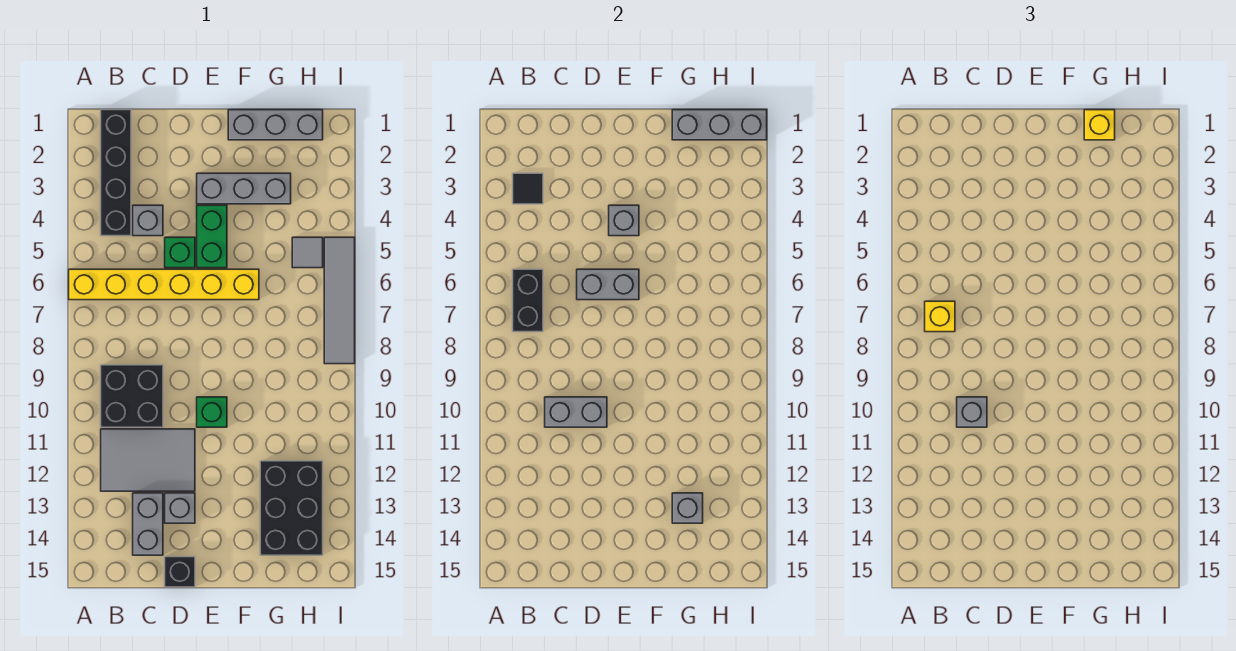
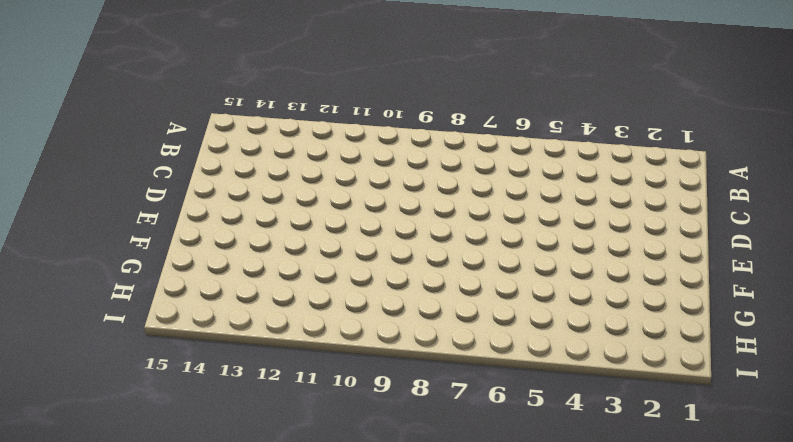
none -> yellow brick A6:F6 level 1
none -> black brick B1:B4 level 1
none -> black brick B9:C10 level 1

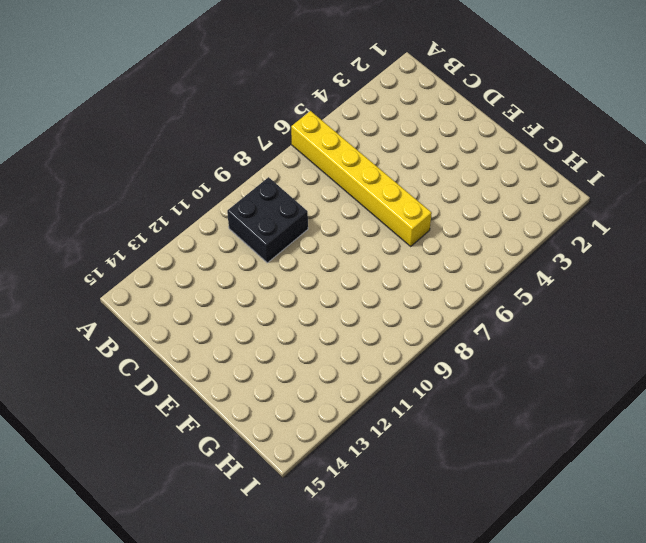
none -> black brick B1:B4 level 1
none -> grey tile B11:D12 level 1
none -> grey brick C4 level 1

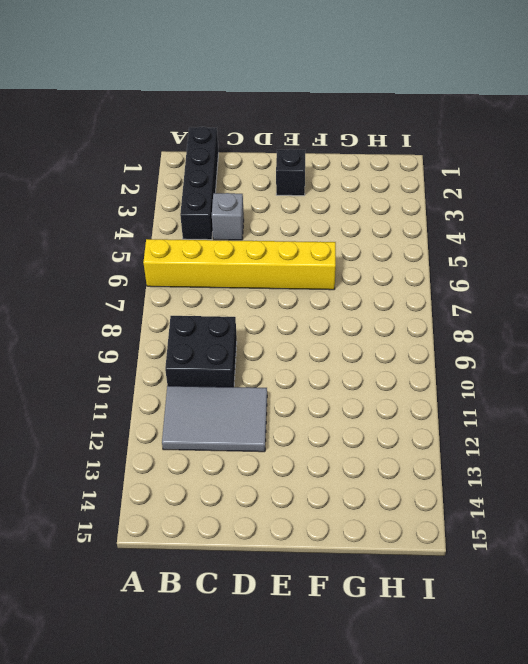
black brick E2 level 1 -> black brick D15 level 1
none -> grey brick C13:C14 level 1
none -> green brick D5 level 1
none -> grey brick D13 level 1

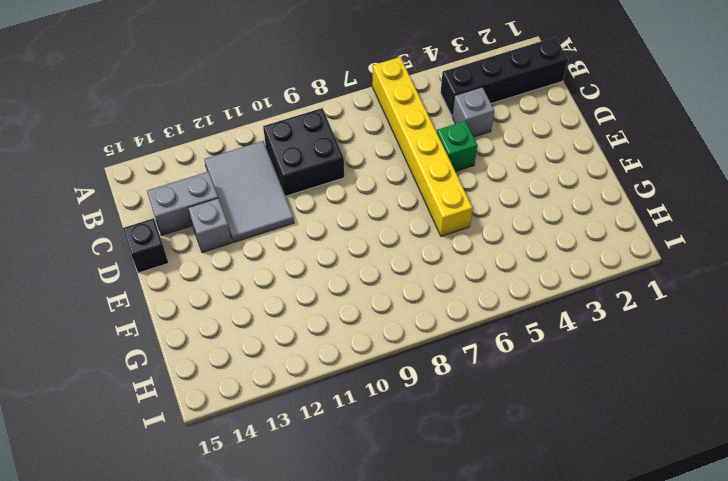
none -> grey brick E3:G3 level 1
none -> green brick E4:E5 level 1
none -> green brick E10 level 1

